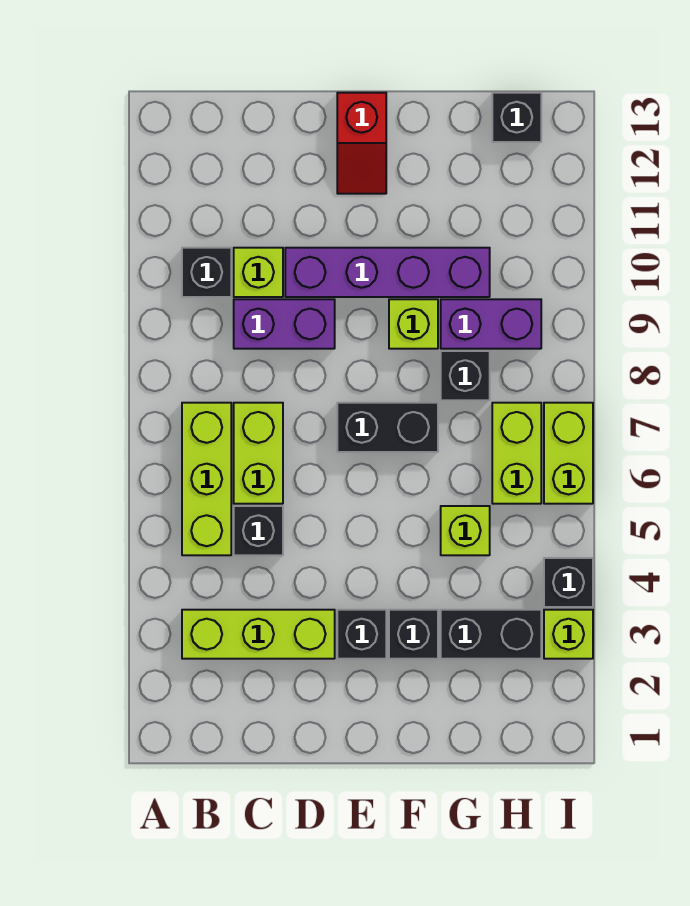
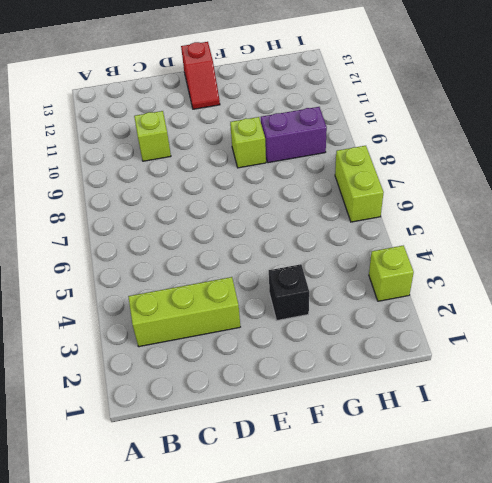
none -> lime brick B5:B7 level 1
none -> black brick B10 level 1
none -> black brick C5 level 1

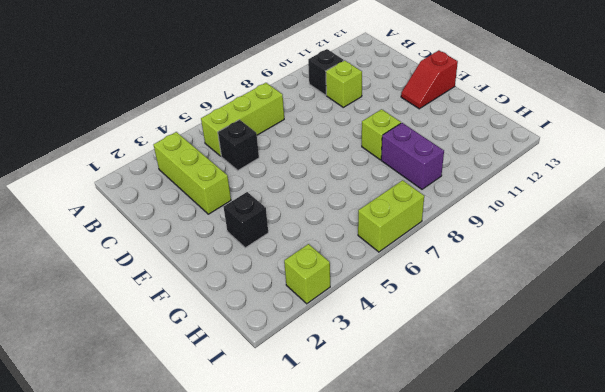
none -> lime brick C6:C7 level 1
none -> purple brick C9:D9 level 1
none -> purple brick D10:G10 level 1

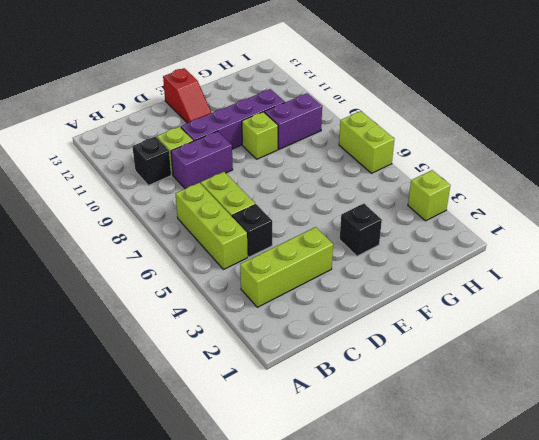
none -> black brick E3 level 1
none -> black brick E7:F7 level 1
none -> black brick G3:H3 level 1

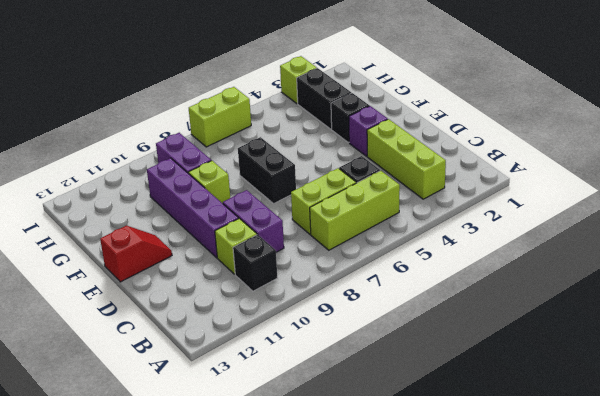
purple brick E3 level 1 -> black brick E3 level 1
none -> lime brick G5 level 1
none -> black brick G8 level 1
none -> lime brick H6:H7 level 1

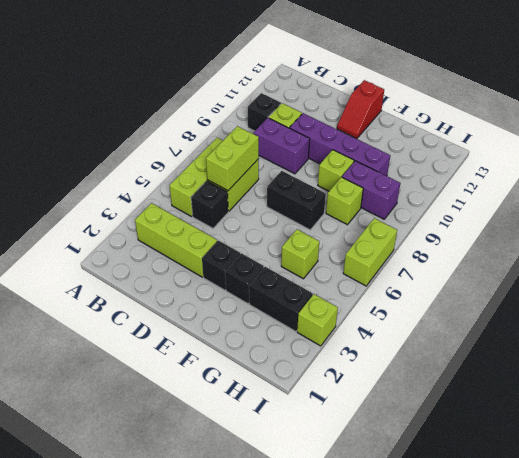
lime brick C6:C7 level 2 -> lime brick H6:H7 level 1
lime brick G8 level 1 -> black brick G8 level 1
none -> black brick H13 level 1
none -> black brick I4 level 1

